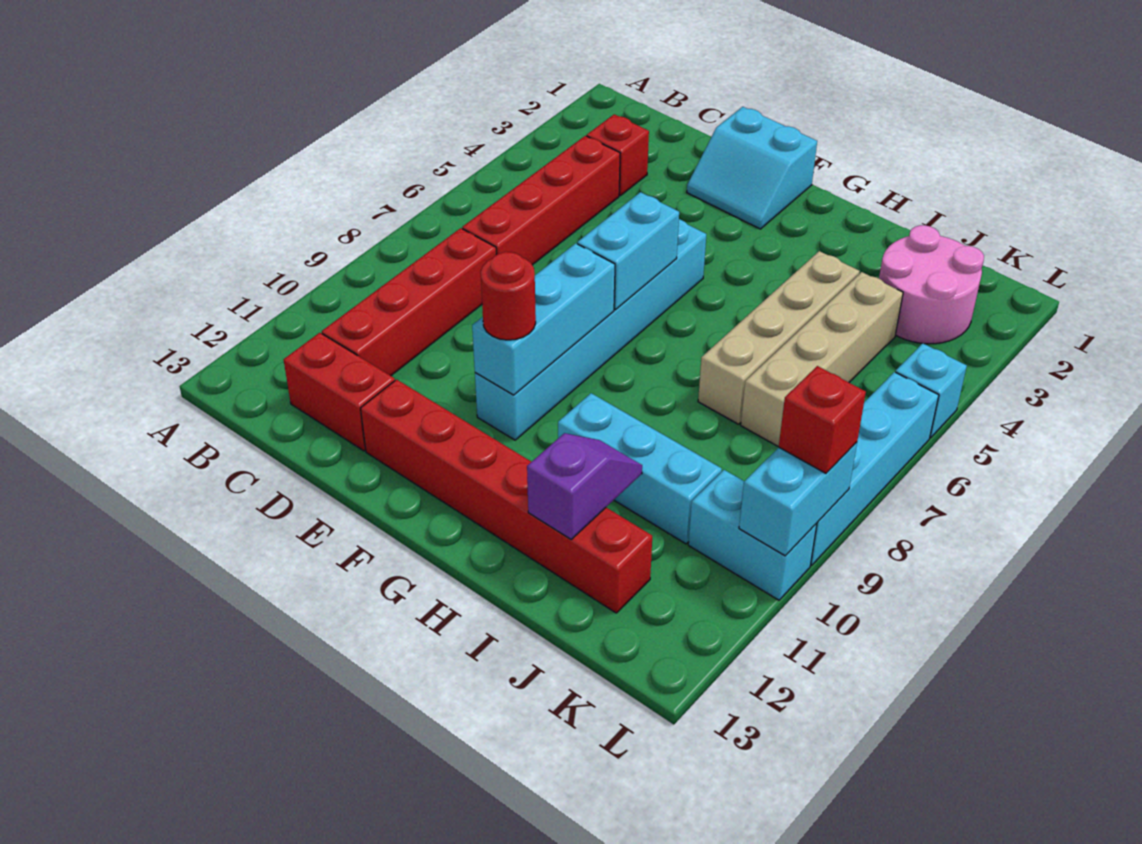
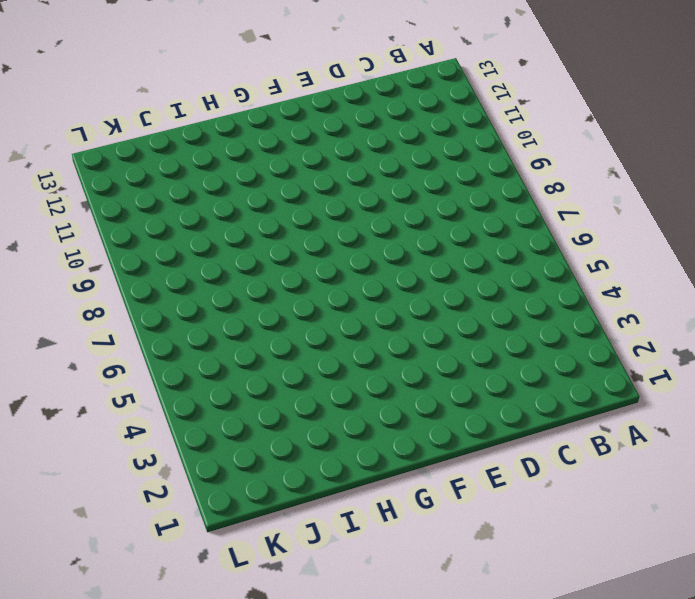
none -> red brick C3 level 1
none -> red brick C4:C7 level 1
none -> red brick C8:C11 level 1

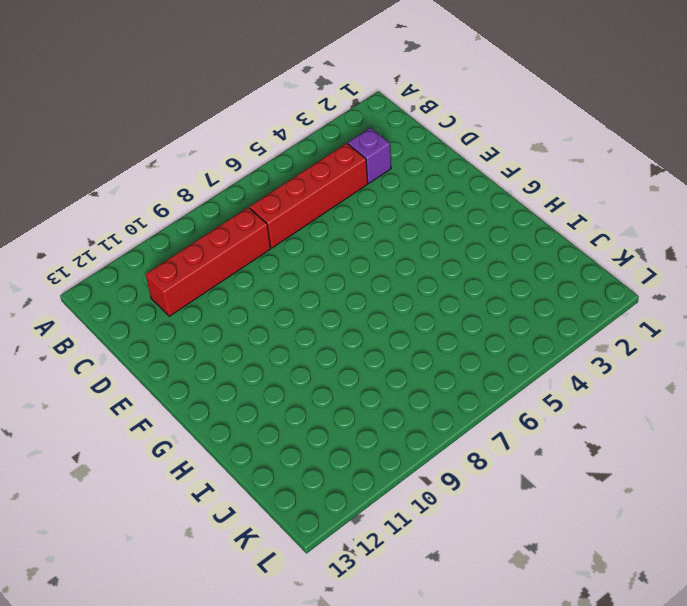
purple brick C3 level 1 -> red brick C3 level 1
none -> red brick C12:D12 level 1
none -> cyan slope E1:F2 level 1 top 1
none -> red brick E12:J12 level 1

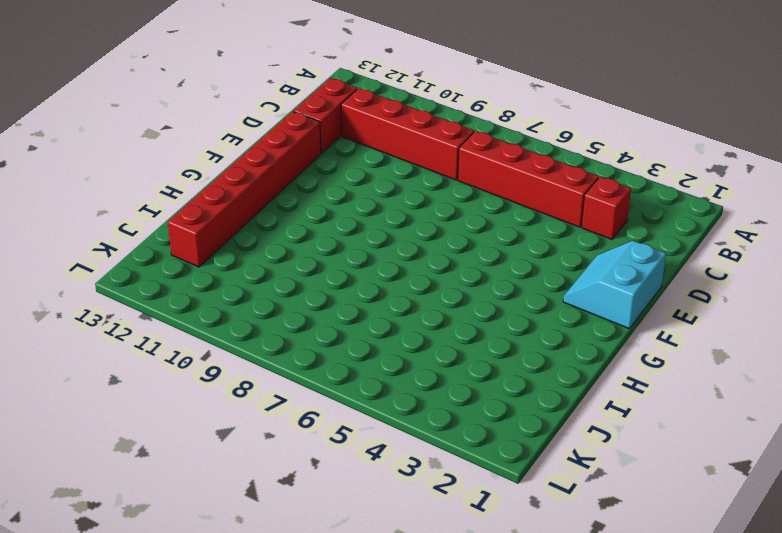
none -> cyan brick F5:F10 level 1
none -> cyan brick H10:J10 level 1
none -> tan brick I4:I7 level 1

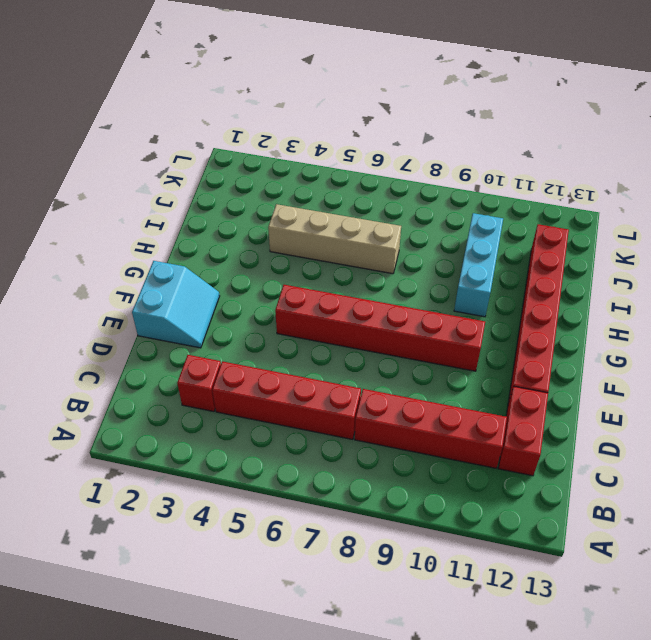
red brick F5:F10 level 1 -> cyan brick F5:F10 level 1
none -> pink round brick J2:K3 level 1
none -> tan brick J4:J7 level 1
none -> cyan brick K10:L10 level 1

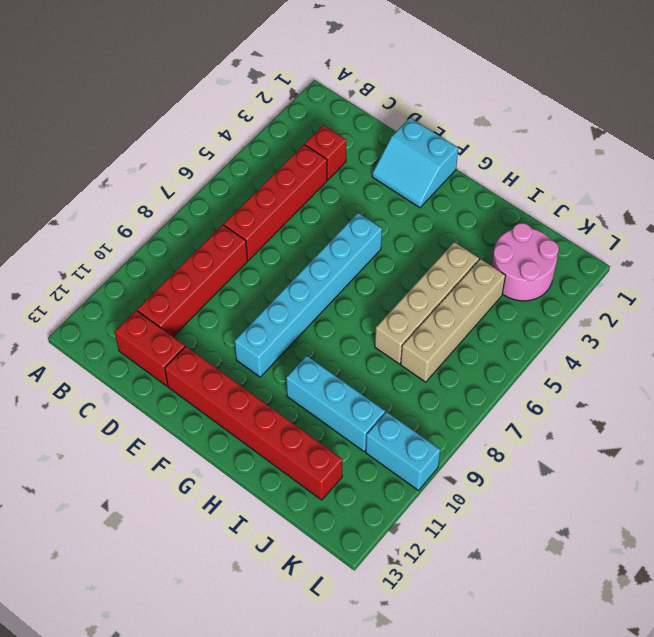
none -> cyan brick L5 level 1
none -> cyan brick L6:L9 level 1
none -> cyan brick F6:F7 level 2

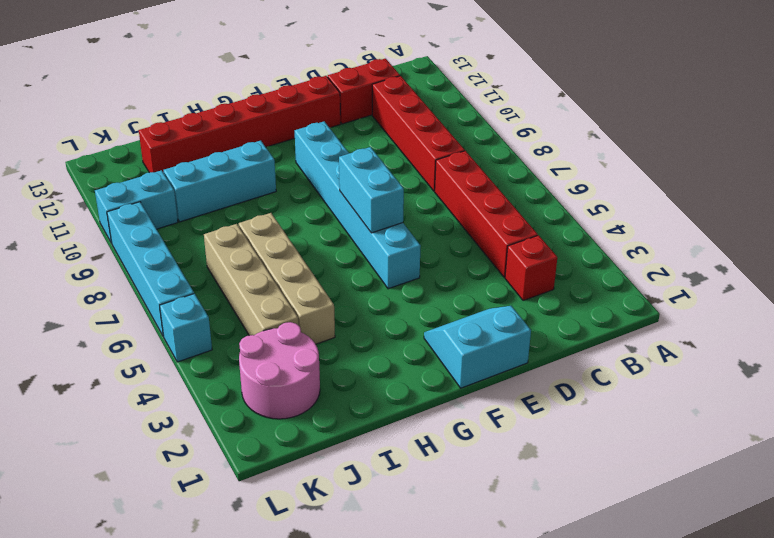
none -> cyan brick F8:F10 level 2
none -> purple slope I11:I12 level 2 top 12
none -> cyan brick L9:L10 level 2

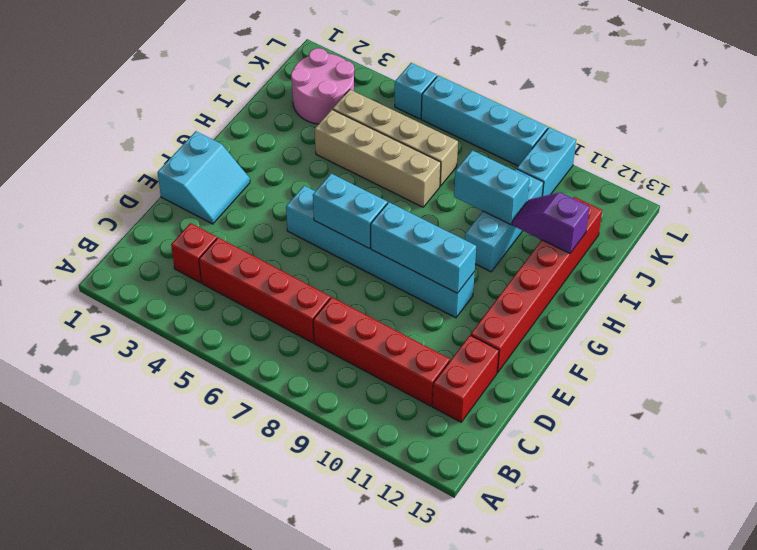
cyan brick I9:I10 level 2 -> cyan brick L9:L10 level 2
none -> red round brick F10 level 3
none -> red brick L9 level 3

